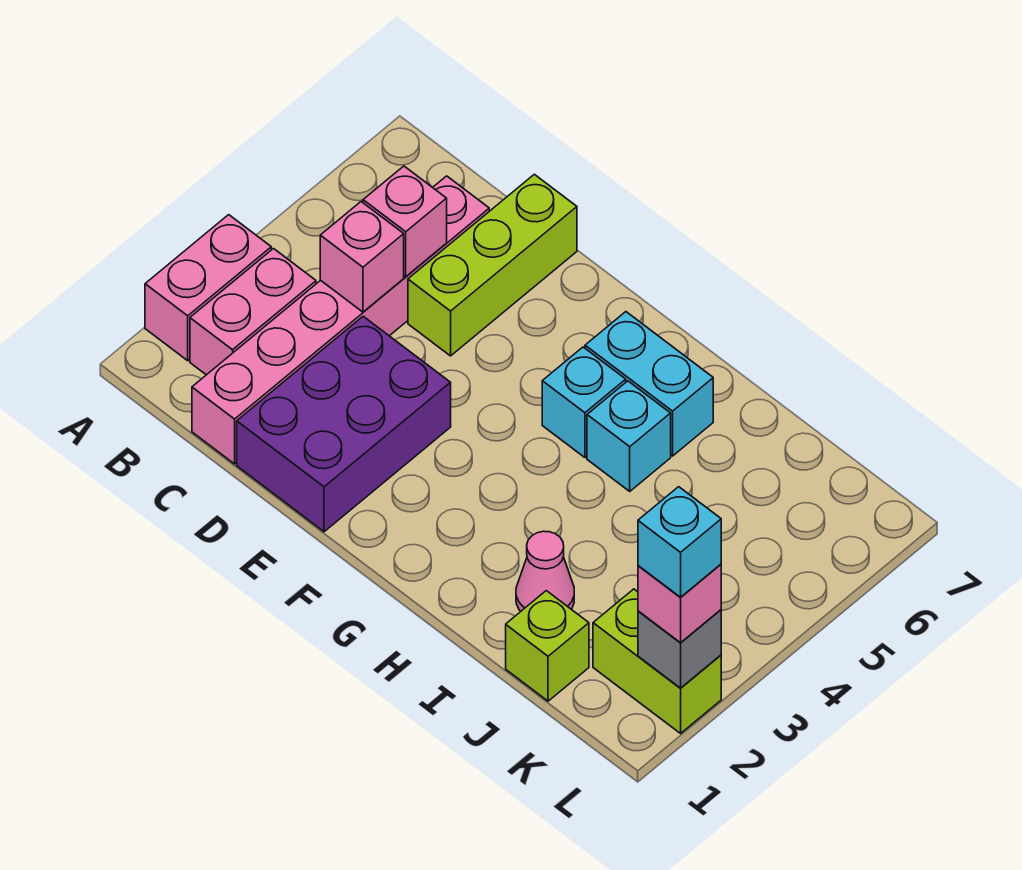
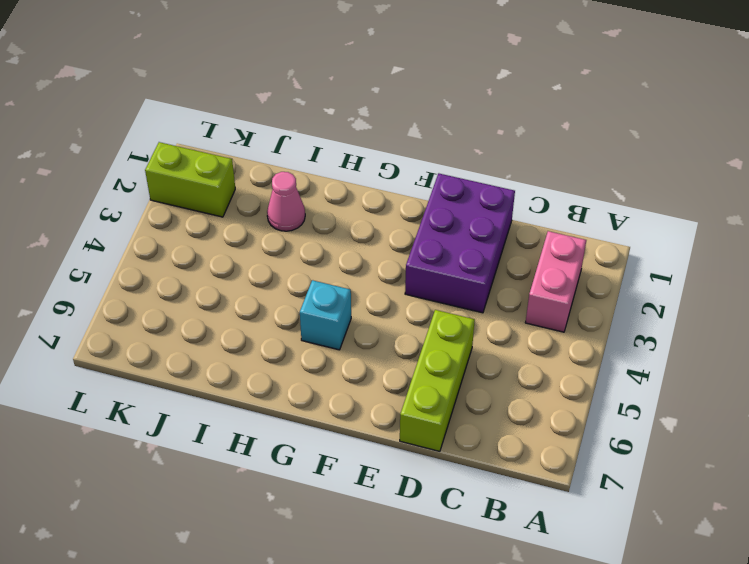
none -> pink brick A2:A3 level 1
none -> pink brick C1:C6 level 1
none -> cyan brick G6:H6 level 1

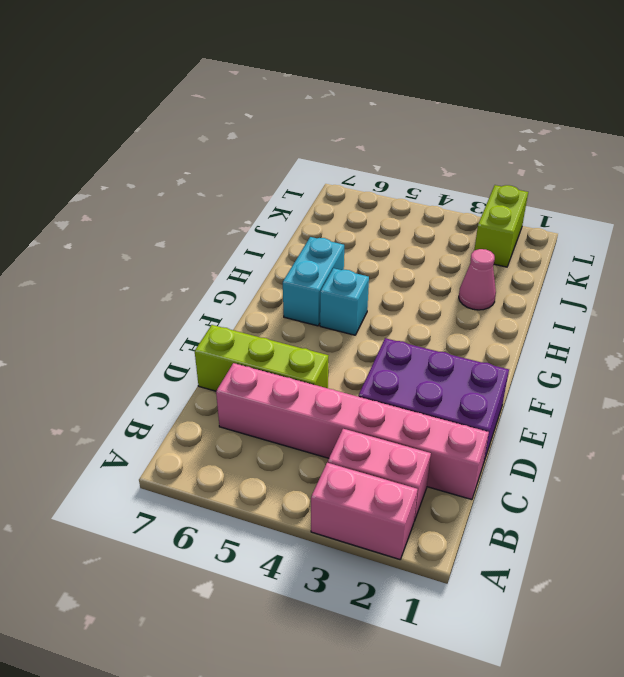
none -> cyan brick H5 level 1
none -> lime brick J1 level 1
none -> pink brick C4 level 2

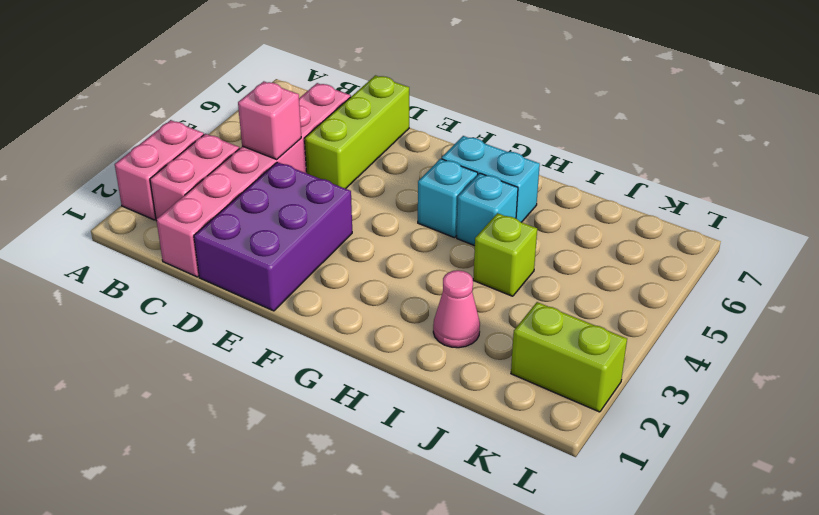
lime brick I4 level 1 -> lime brick J1 level 1
none -> pink brick C5 level 2
none -> grey brick L2 level 2
none -> pink brick L2 level 3

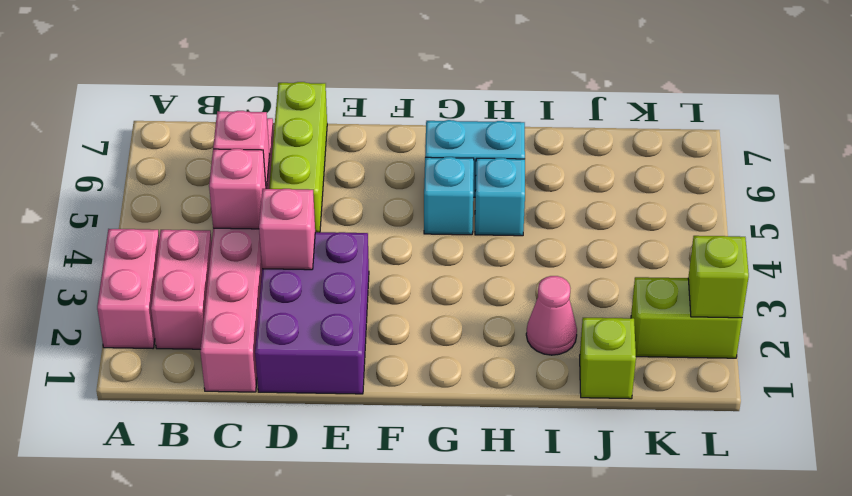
pink brick D3 level 2 -> pink brick L2 level 3
lime brick L2 level 2 -> grey brick L2 level 2
none -> cyan brick L2 level 4

